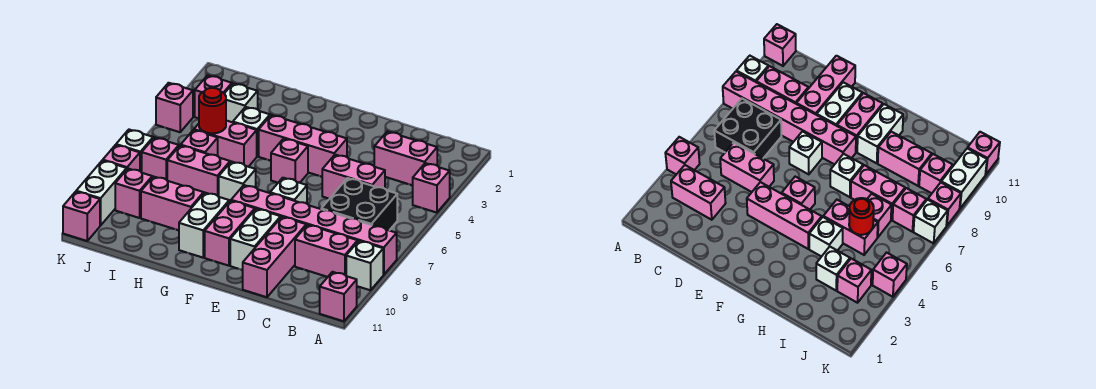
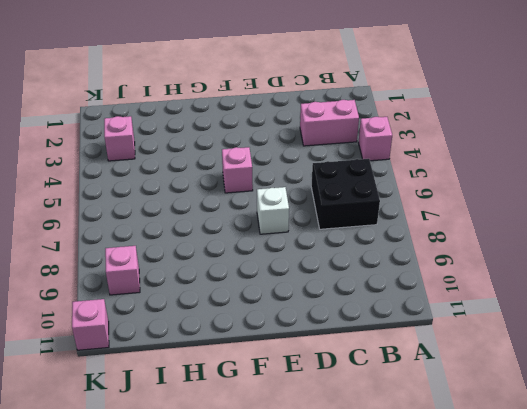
none -> pink brick A8:F8 level 1
none -> white brick A9 level 1
none -> pink brick A11 level 1
none -> pink brick B9:C9 level 1

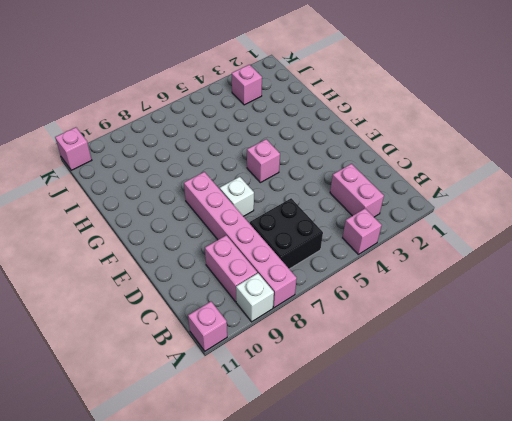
none -> pink brick C5:D5 level 1
none -> pink brick D9:D11 level 1
none -> pink brick E4:G4 level 1
none -> white brick E9:E10 level 1

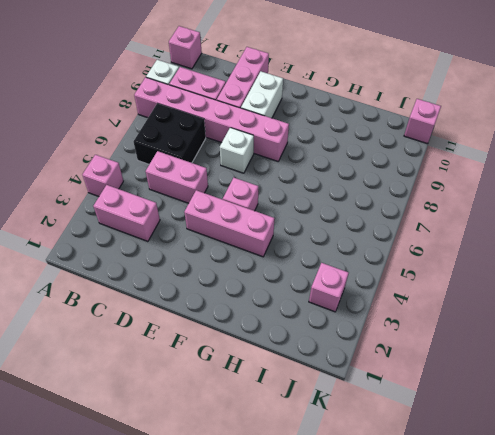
none -> pink brick F9:F10 level 1
none -> white brick G7 level 1
none -> white brick G9:G10 level 1
none -> white brick H4 level 1

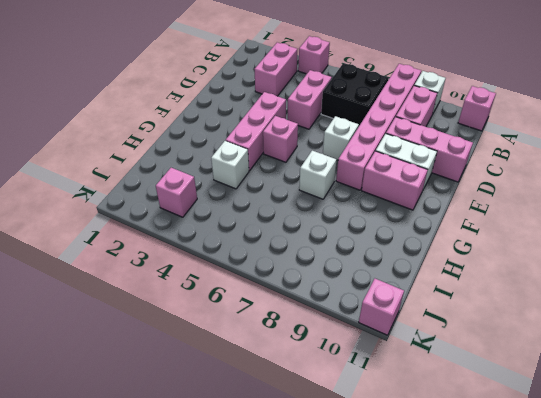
none -> white brick G9:G10 level 1
none -> pink brick H5:I5 level 1
none -> pink brick H7:I7 level 1
none -> pink brick H9:I9 level 1

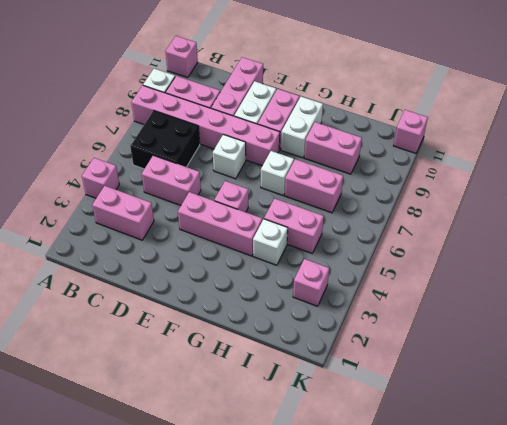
none -> white brick I3 level 1
none -> pink brick I6 level 1
none -> pink brick J7 level 1
none -> pink brick J9 level 1

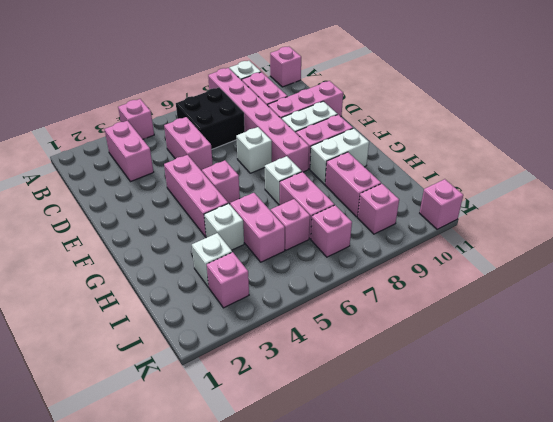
none -> pink brick K4 level 1
none -> white brick K7 level 1
none -> pink brick K8 level 1
none -> white brick K9:K10 level 1

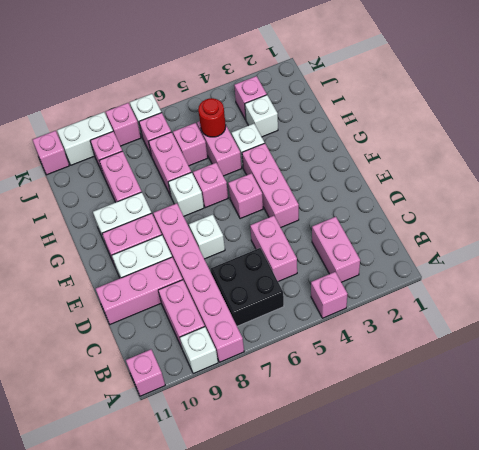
pink brick G6 level 1 -> pink brick K4 level 1

